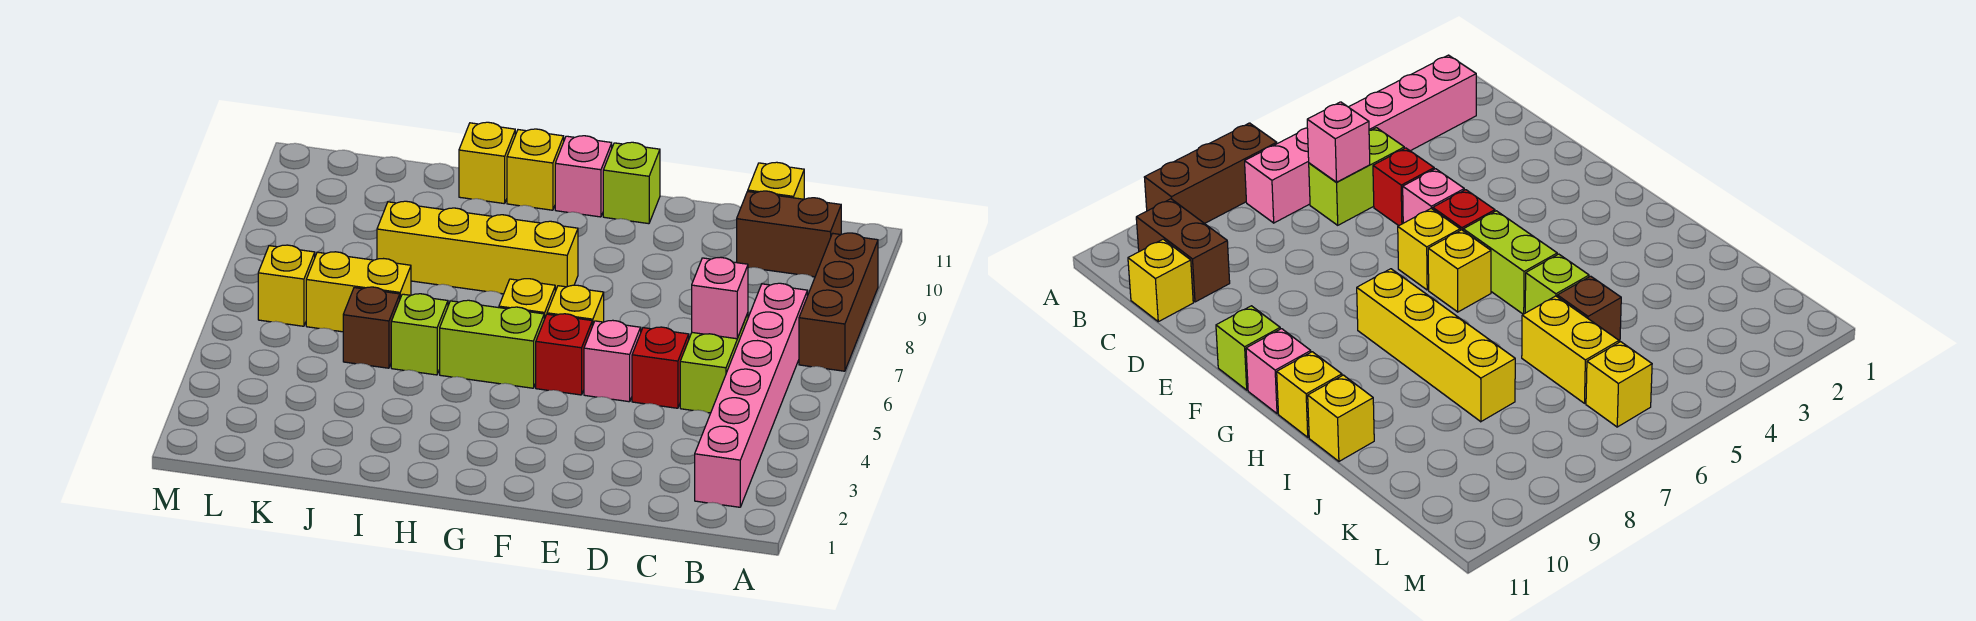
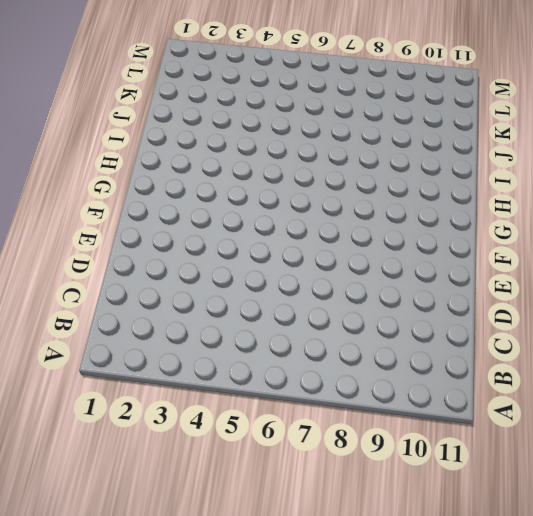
none -> brown brick A7:A9 level 1
none -> pink brick B2:B7 level 1
none -> brown brick B10:C10 level 1

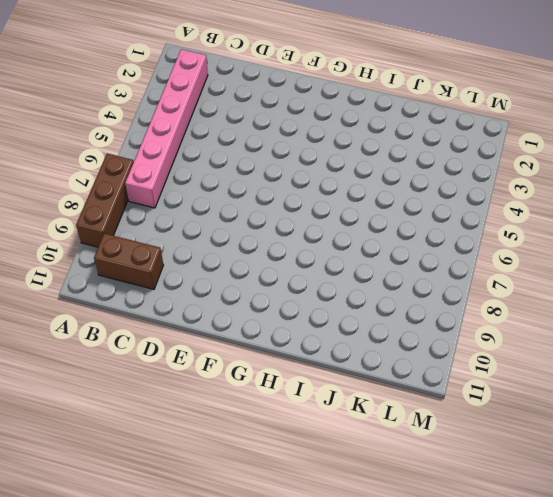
none -> lime brick C5:C6 level 1
none -> yellow brick C11 level 1
none -> red brick D5 level 1

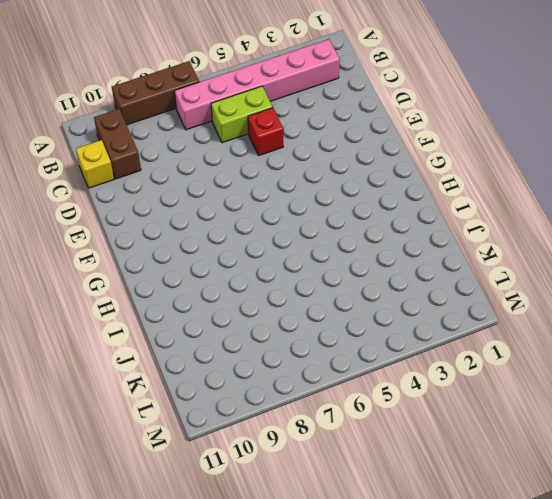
none -> pink brick E5 level 1
none -> red brick F5 level 1
none -> yellow brick F6 level 1

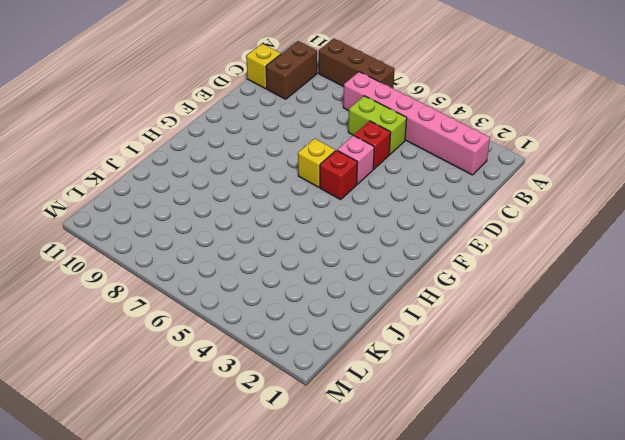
none -> lime brick F11 level 1
none -> lime brick G5:H5 level 1
none -> yellow brick G6 level 1

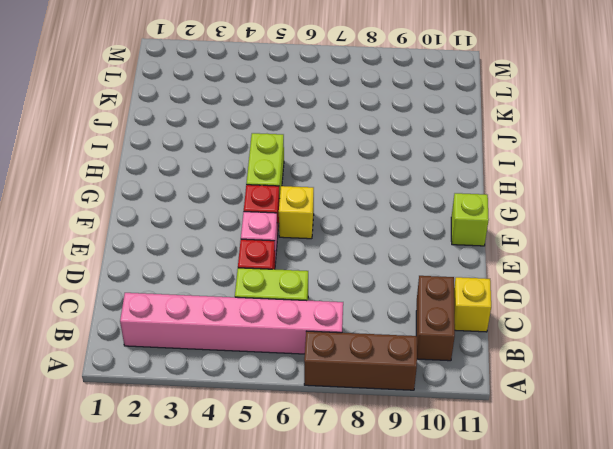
none -> yellow brick G6 level 1
none -> yellow brick G8:J8 level 1
none -> pink brick G11 level 1

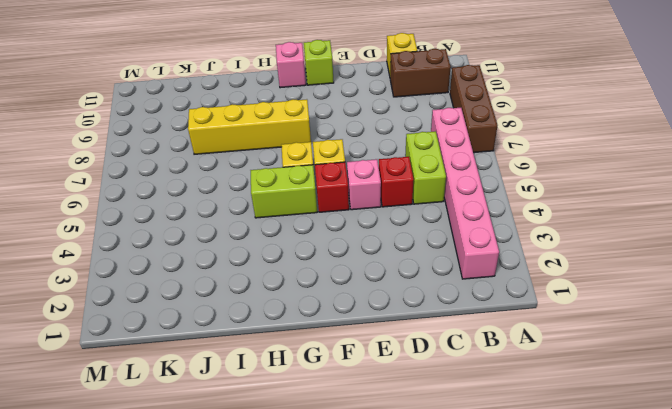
none -> yellow brick H11 level 1
none -> lime brick I5 level 1
none -> yellow brick I11 level 1

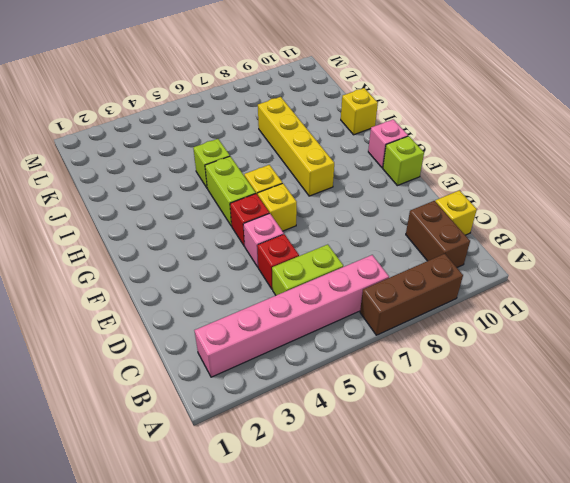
none -> yellow brick H11 level 1
none -> brown brick J5 level 1
none -> yellow brick J6:K6 level 1

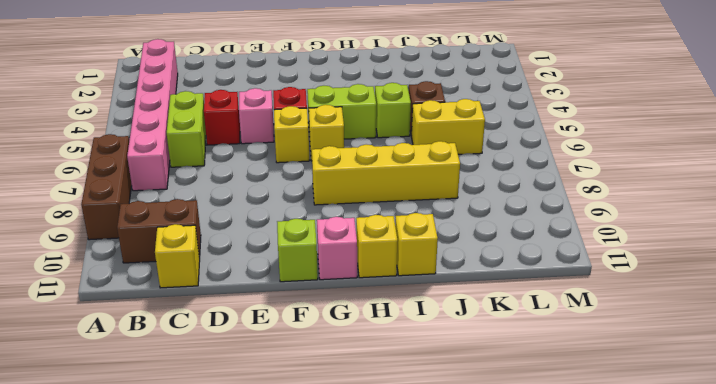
none -> yellow brick L6 level 1
none -> pink brick C6 level 2

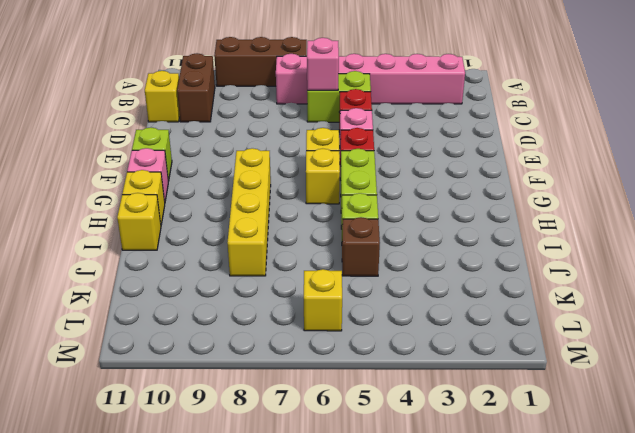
none -> yellow brick J6:K6 level 1

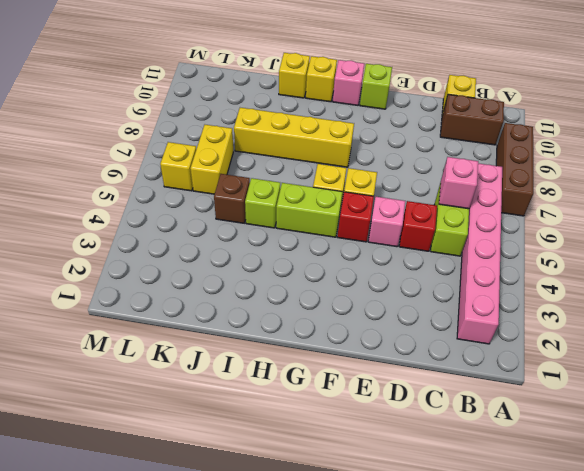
yellow brick K6:K7 level 1 -> yellow brick J6:K6 level 1

